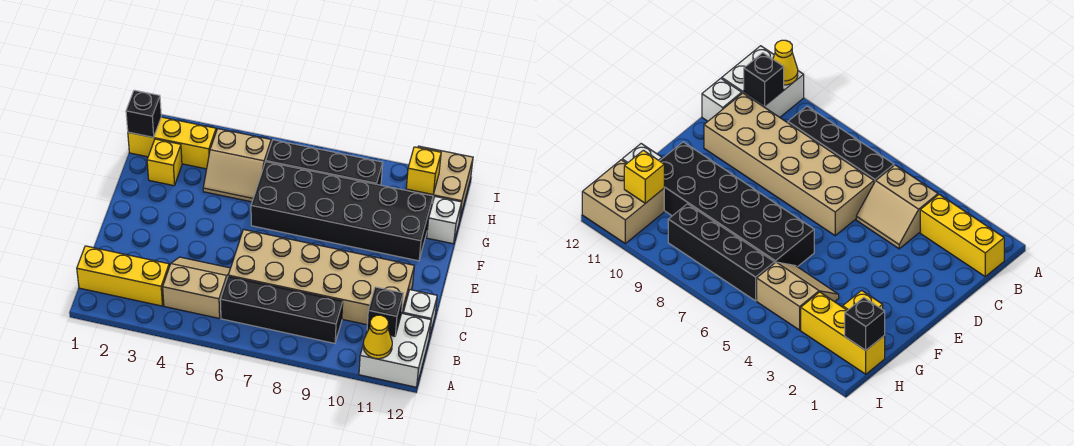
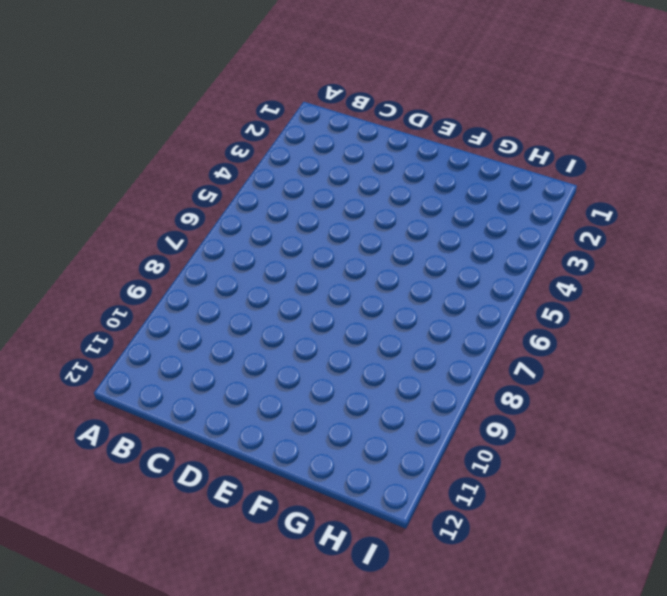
none -> white brick A11:B12 level 1
none -> yellow brick B1:B3 level 1
none -> tan slope B4:C5 level 1 top B

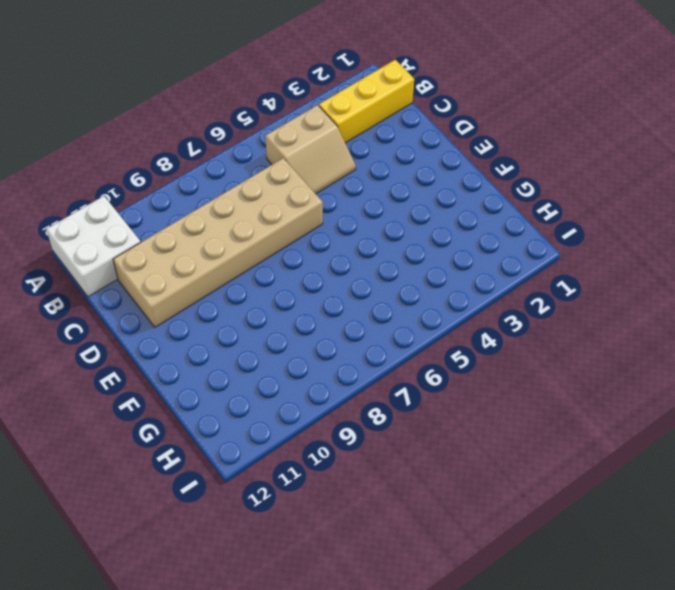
none -> black brick B6:B9 level 1
none -> white brick C12 level 1
none -> black brick F6:G11 level 1

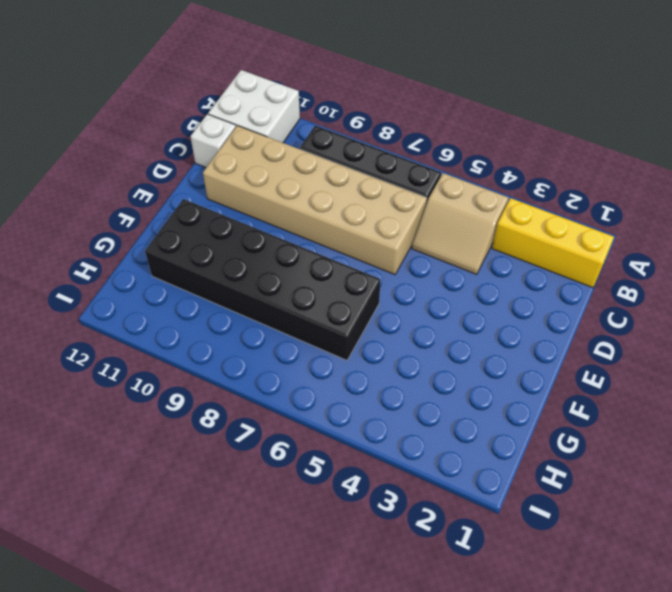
none -> yellow brick G2 level 1
none -> tan slope G4:H5 level 1 top H
none -> white brick G12 level 1

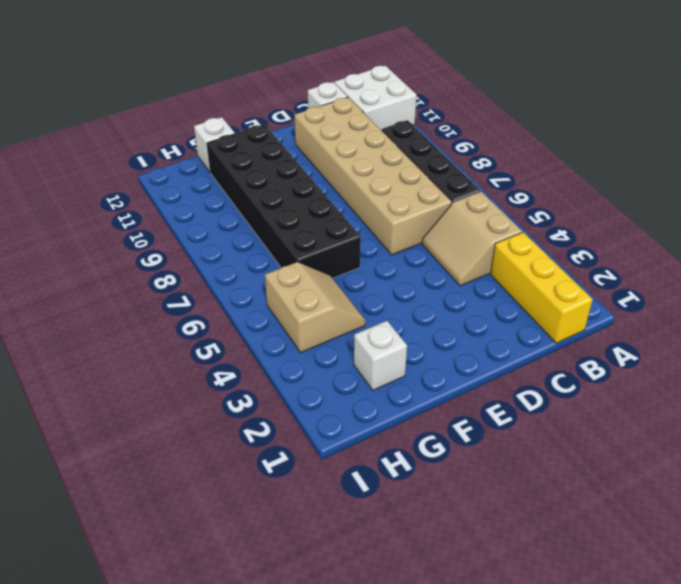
white brick G2 level 1 -> yellow brick G2 level 1
none -> yellow brick H1:H3 level 1
none -> black brick H6:H9 level 1
none -> tan brick H11:I12 level 1

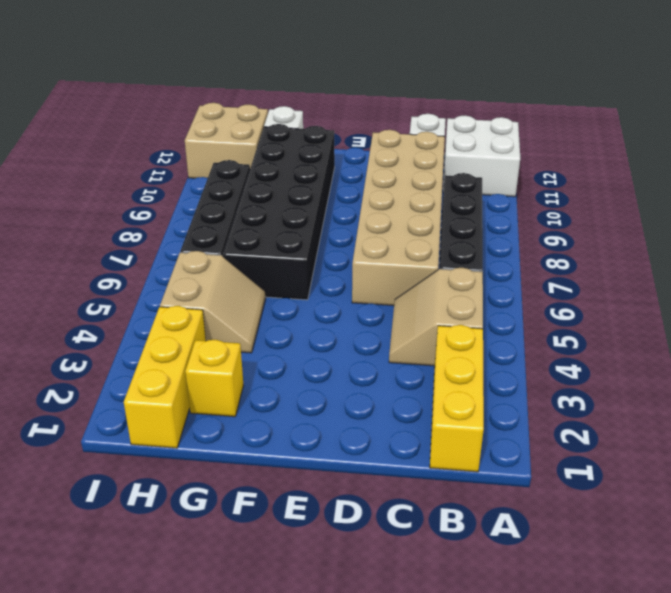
none -> yellow cone A11 level 2
none -> black brick B11 level 2
none -> black brick H1 level 2

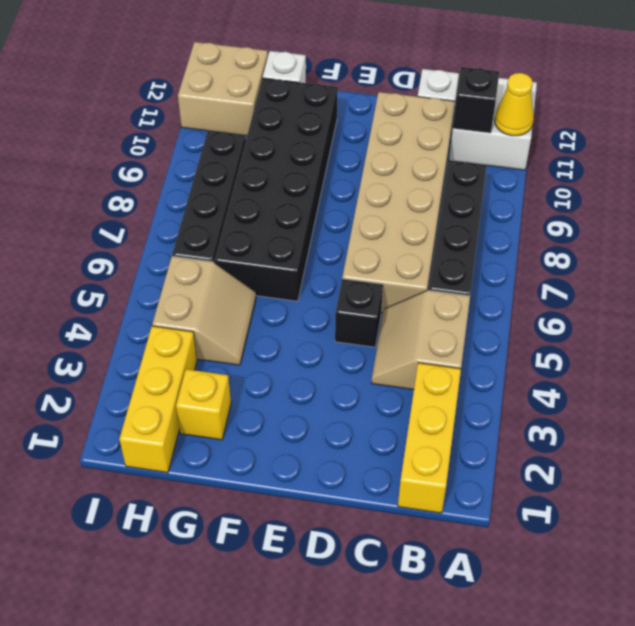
black brick D5 level 1 -> black brick H1 level 2
none -> yellow brick H11 level 2

